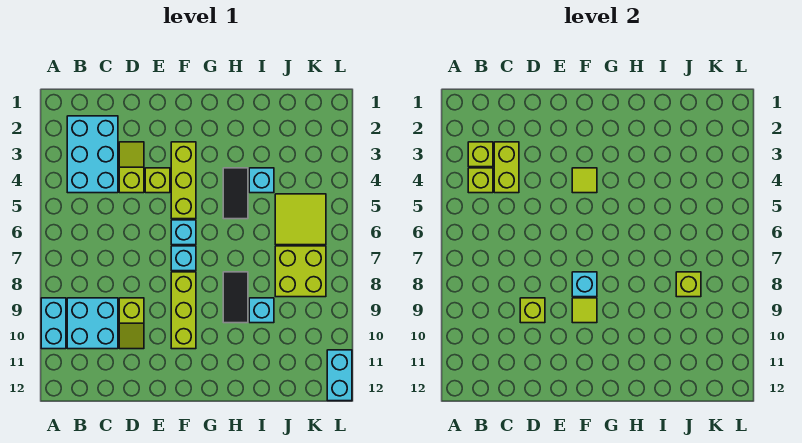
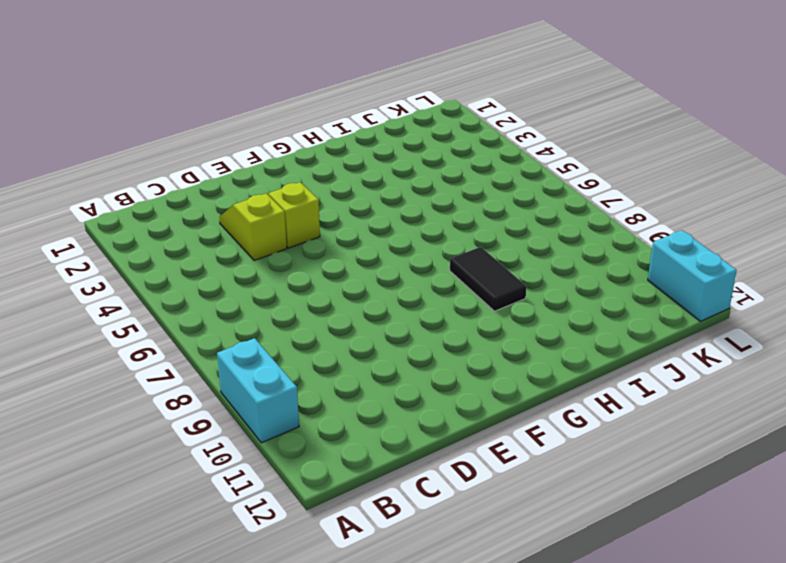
none -> cyan brick B2:C4 level 1
none -> cyan brick B9:C10 level 1
none -> lime slope D9:D10 level 1 top 9

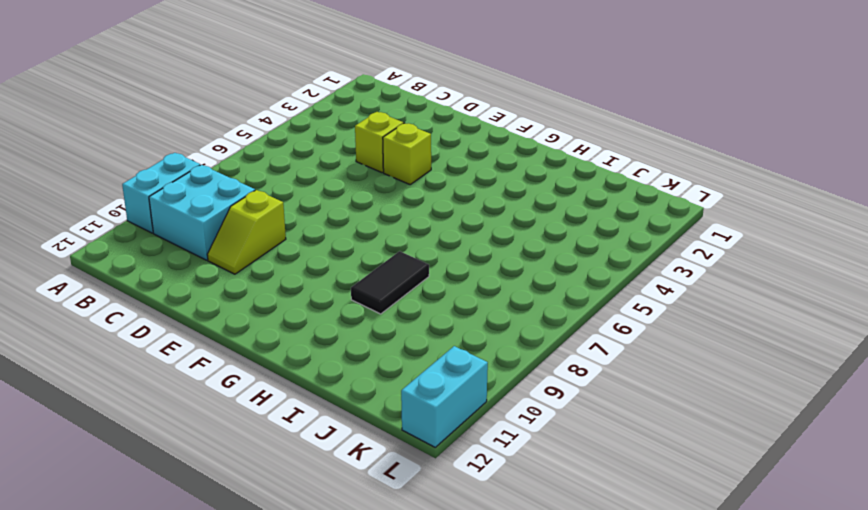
none -> cyan brick B2:C4 level 1
none -> lime brick F3:F5 level 1
none -> cyan brick F6 level 1

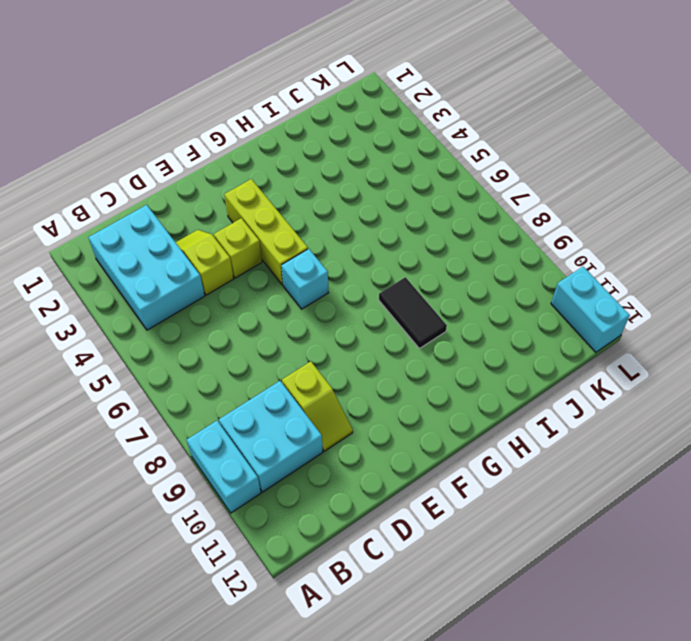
none -> cyan brick F7 level 1
none -> lime brick F8:F10 level 1
none -> black tile H4:H5 level 1

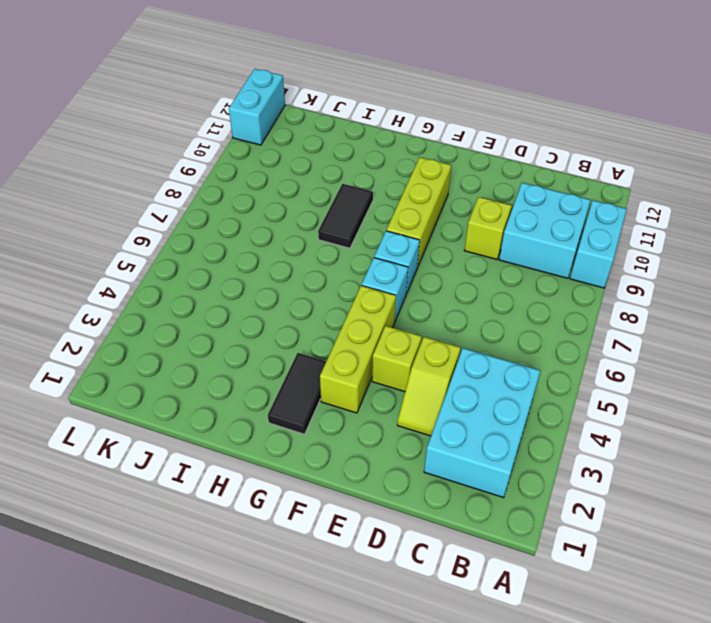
black tile G2:G3 level 1 -> black tile H4:H5 level 1
none -> cyan brick I4 level 1
none -> cyan brick I9 level 1
none -> lime tile J5:K6 level 1

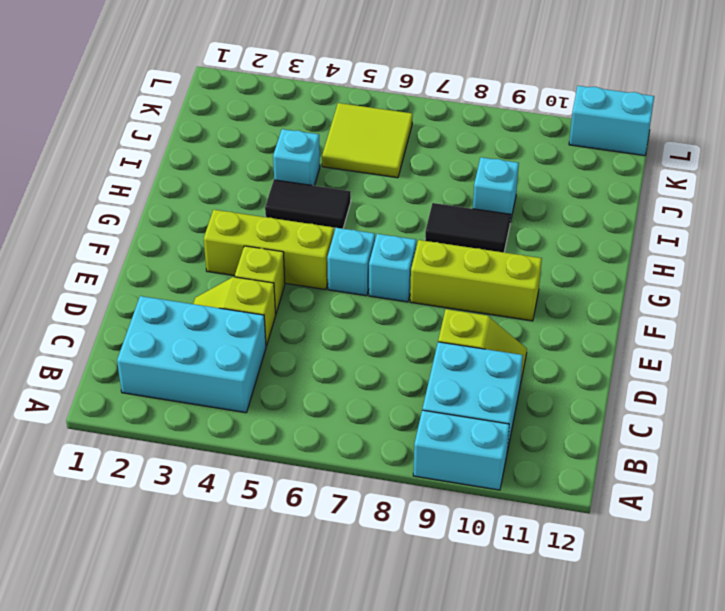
none -> lime brick J7:K8 level 1
none -> lime brick B3 level 2
none -> lime brick B4 level 2

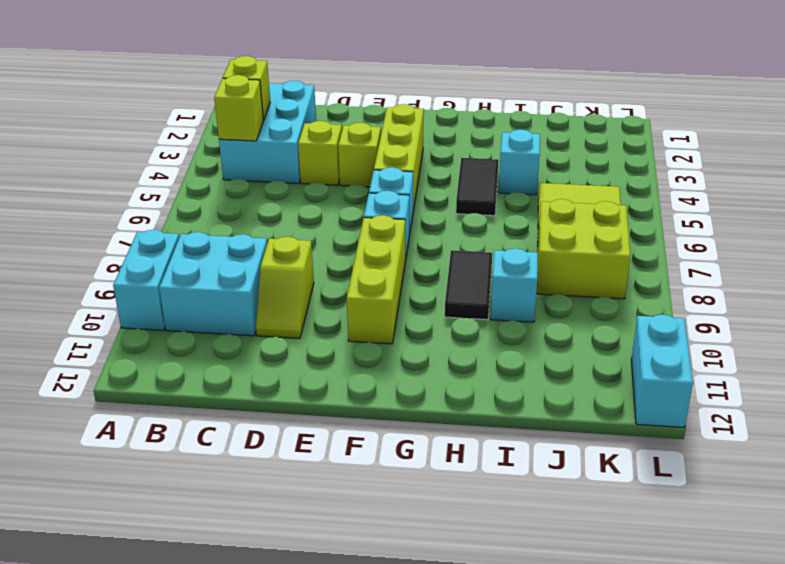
none -> lime brick C3:C4 level 2
none -> lime brick D9 level 2
none -> lime tile F4 level 2

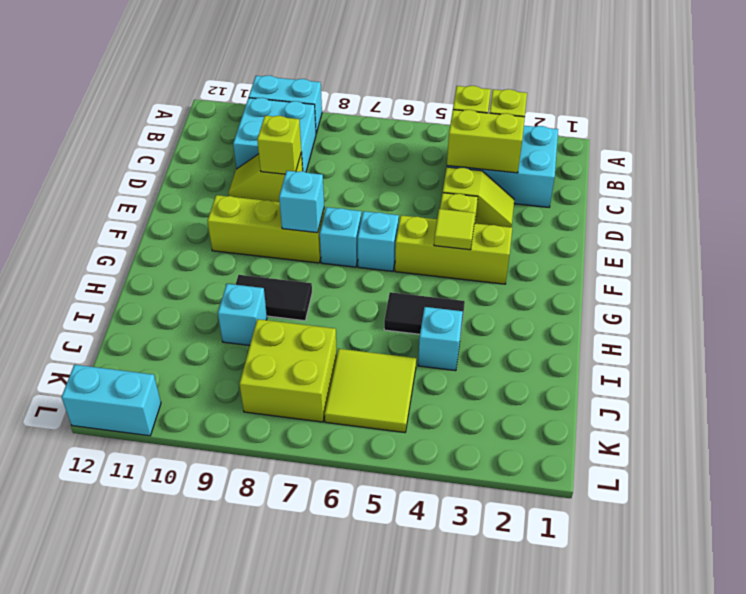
none -> lime tile F9 level 2
none -> lime brick J8 level 2

